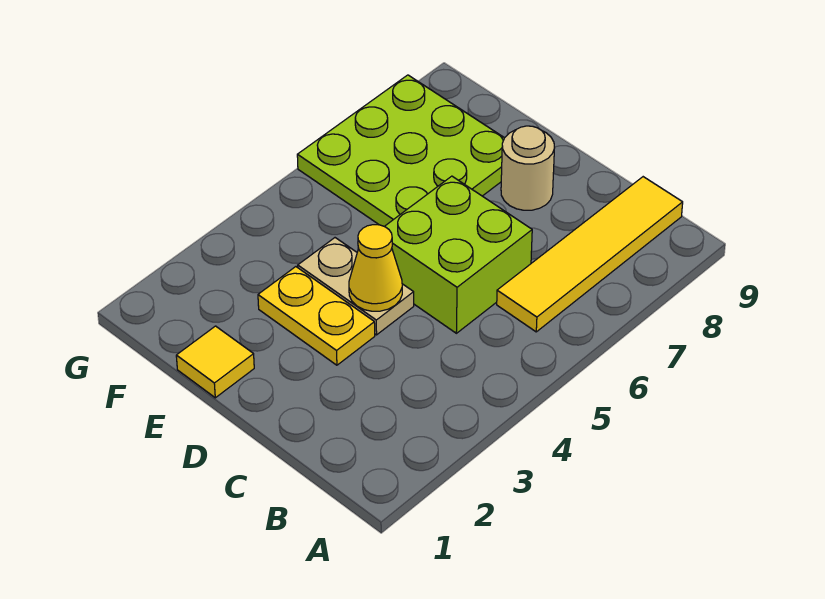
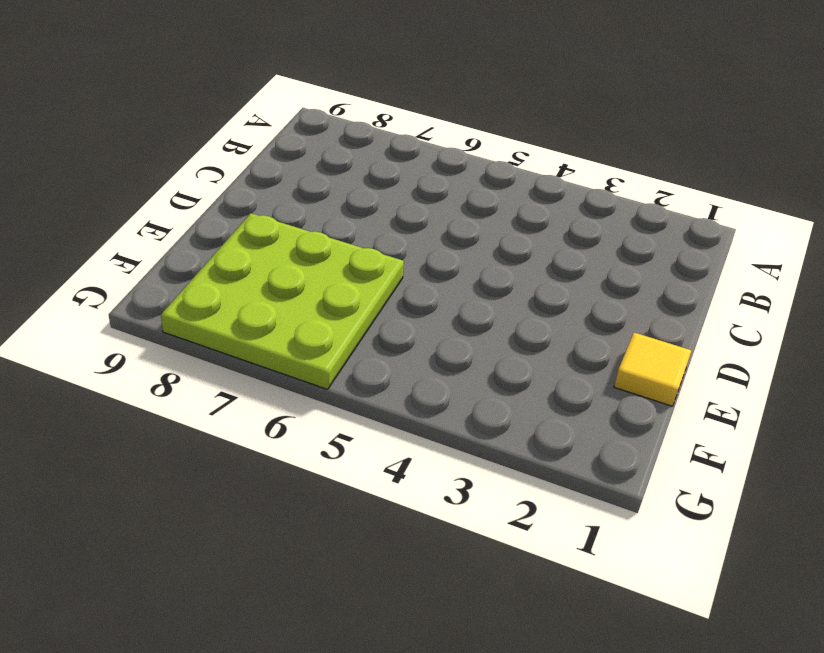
none -> yellow tile B6:B9 level 1
none -> lime brick C5:D6 level 1

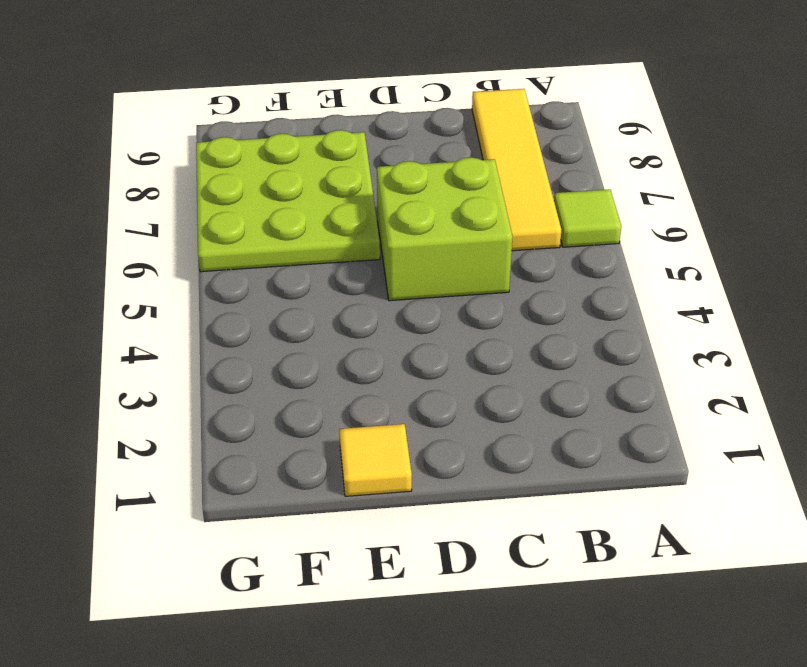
lime tile A6 level 1 -> none
none -> yellow plate D3:E3 level 1
none -> tan plate D4:E4 level 1

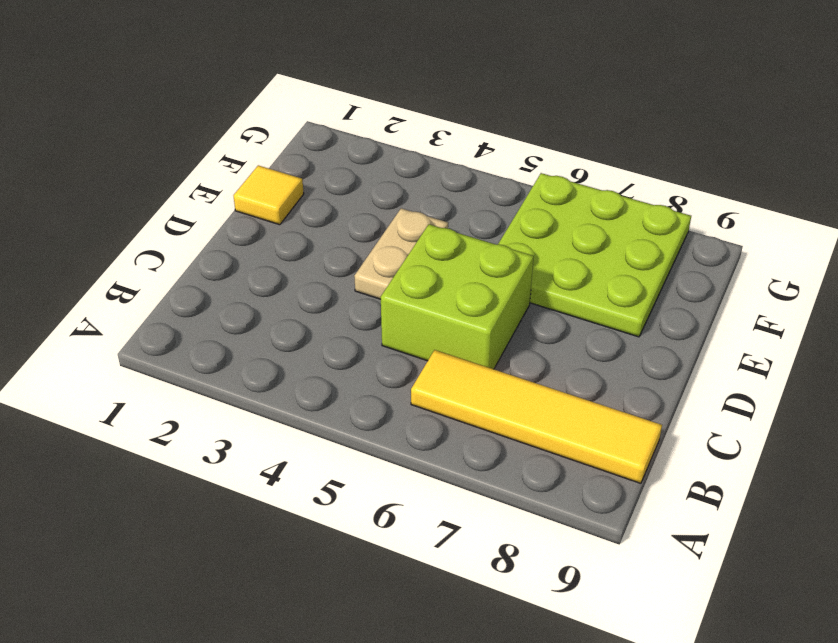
none -> yellow plate D3:E3 level 1
none -> tan round brick D8 level 1

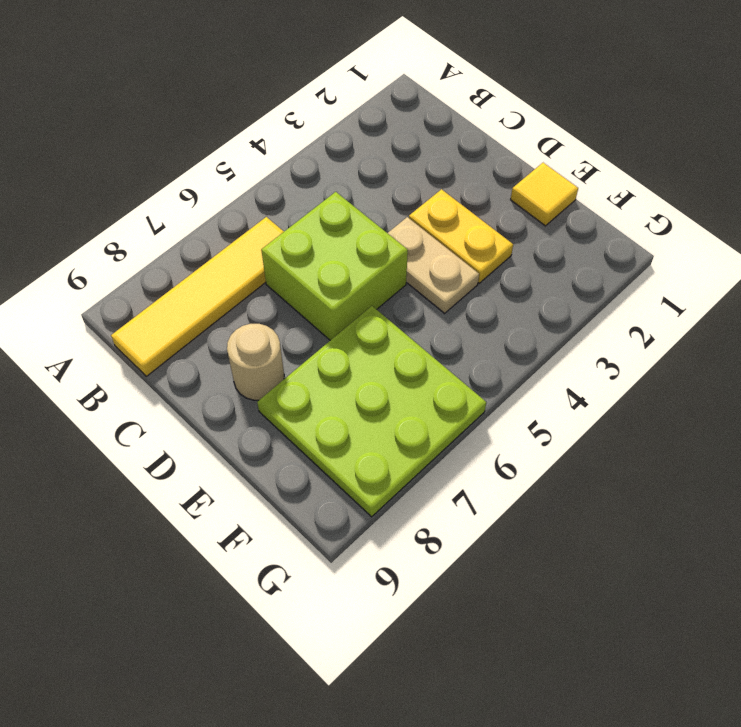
none -> yellow cone D4 level 2

